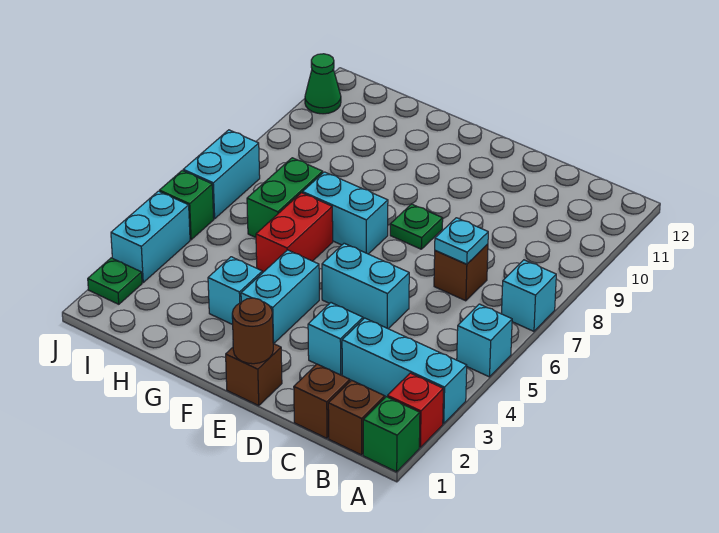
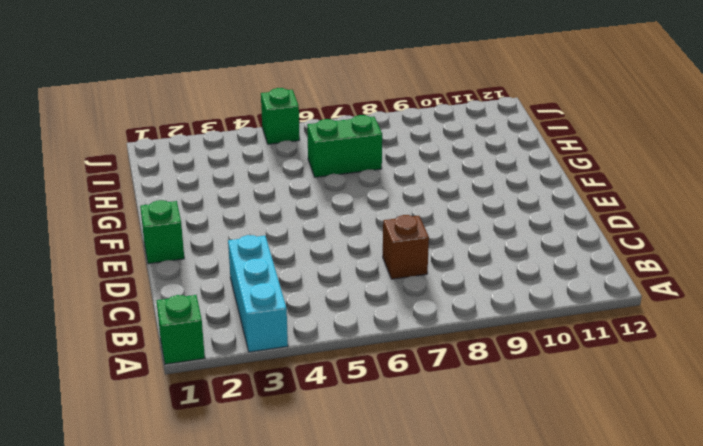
green brick E1 level 1 -> brown brick E1 level 1
none -> red brick A2 level 1
none -> cyan brick A5 level 1
none -> cyan brick A7 level 1

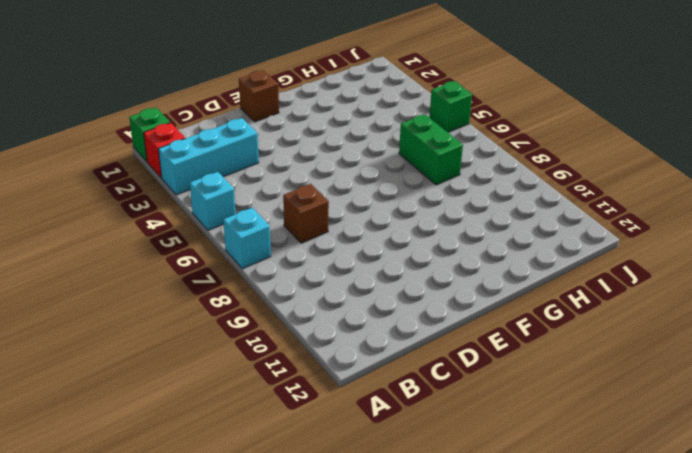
none -> brown brick B1 level 1
none -> brown brick C1 level 1
none -> cyan brick D3 level 1

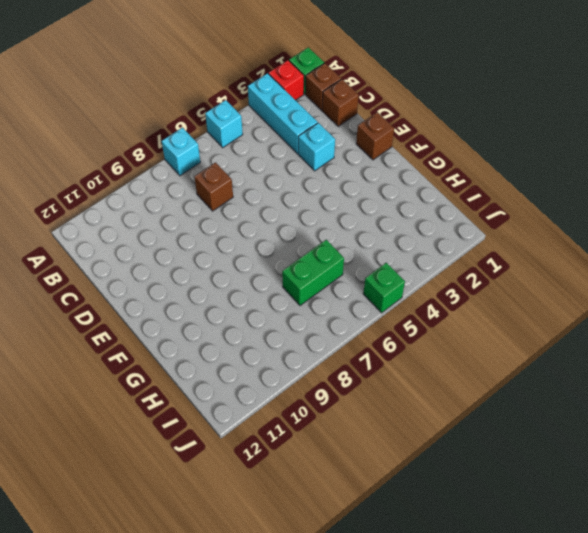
none -> cyan brick D5:E5 level 1
none -> green plate E8 level 1
none -> cyan brick F3:F4 level 1

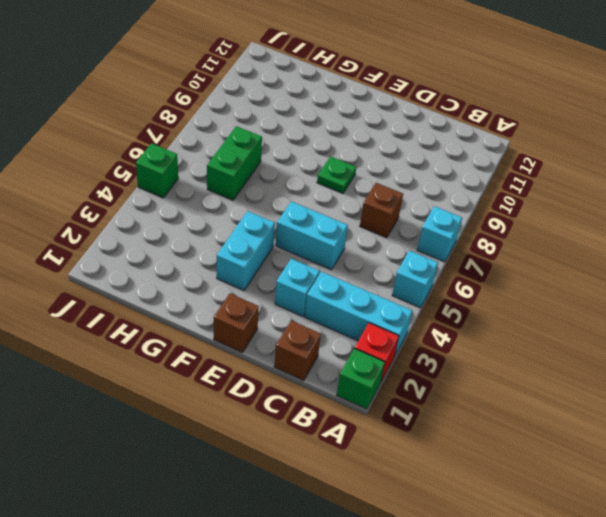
none -> brown brick B1 level 1
none -> cyan brick F7:G7 level 1
none -> cyan brick G3 level 1

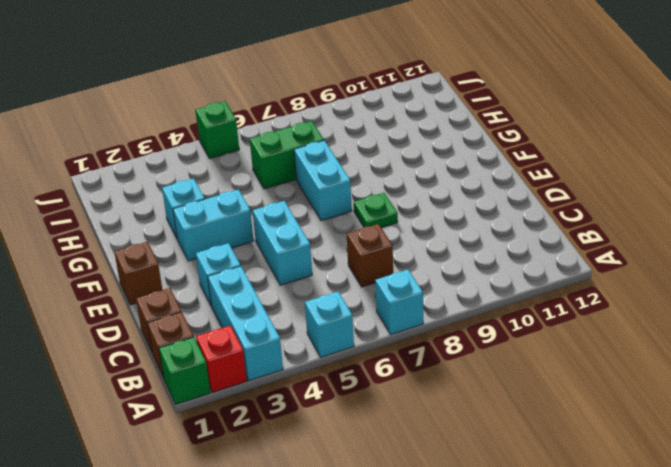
none -> red brick G5:G6 level 1
none -> green plate J2 level 1
none -> cyan brick J3:J4 level 1

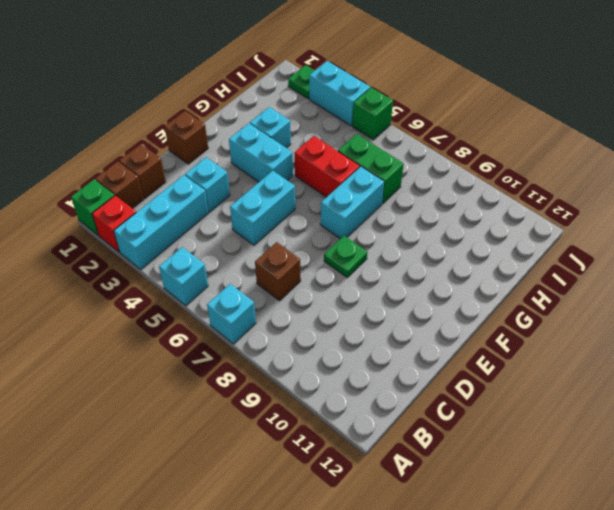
none -> cyan brick J6:J7 level 1
none -> green cone J11 level 1
none -> cyan plate C7 level 2

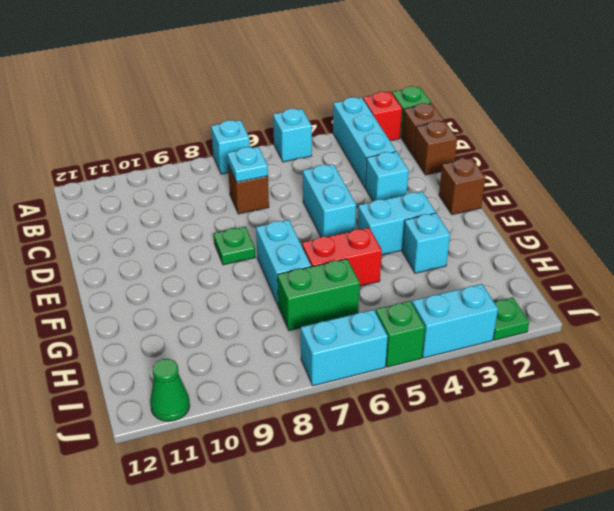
none -> brown round brick E1 level 2

